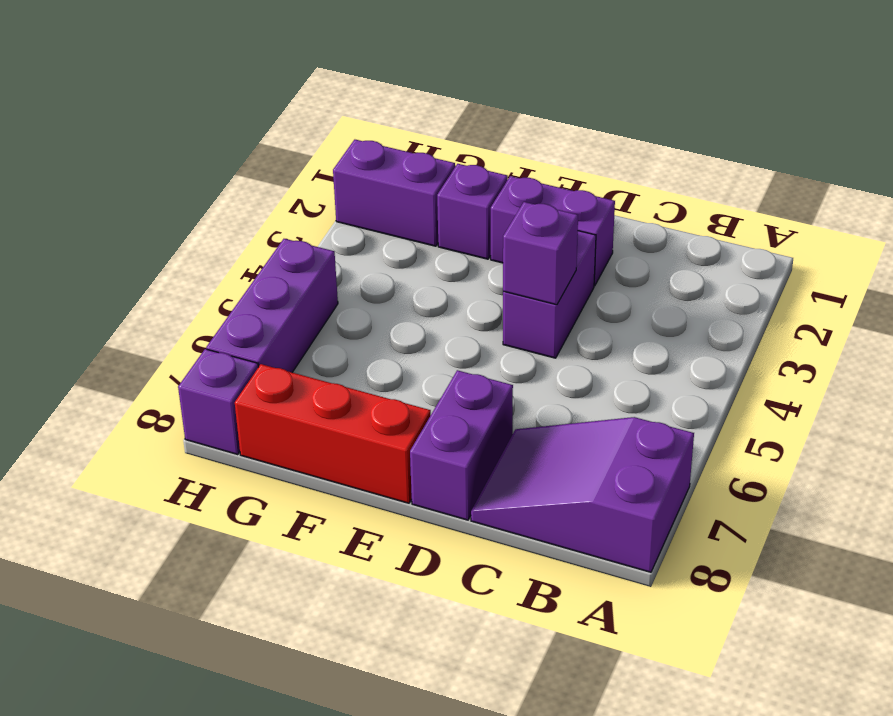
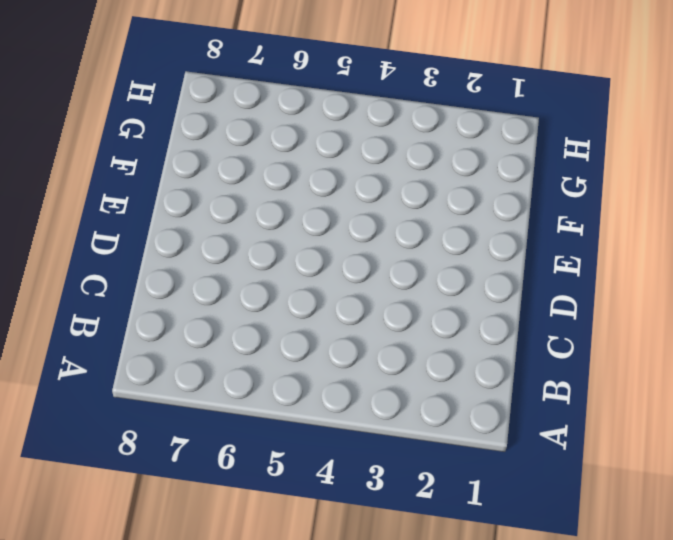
none -> purple slope A7:C8 level 1 top A
none -> purple brick D2:E2 level 1

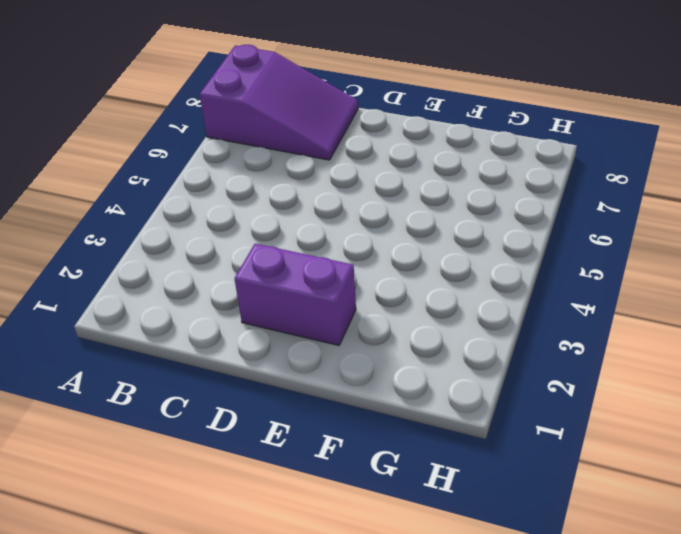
none -> purple brick D3:D4 level 1
none -> purple brick D7:D8 level 1

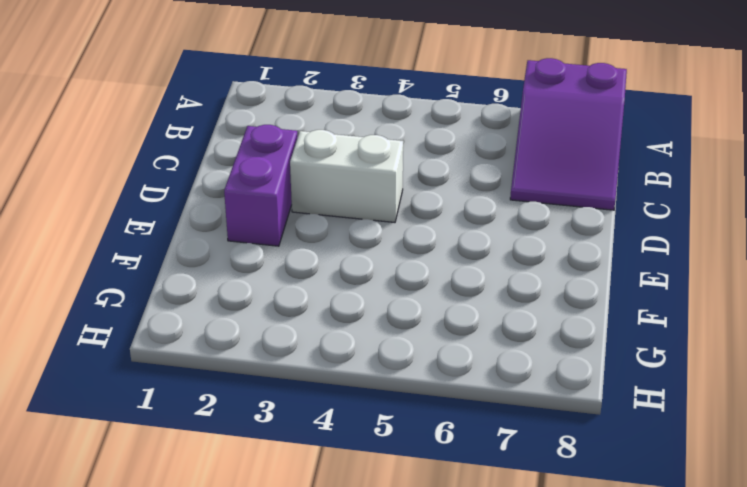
white brick D3:D4 level 1 -> purple brick D3:D4 level 1
none -> purple brick D7:D8 level 1
none -> red brick E8:G8 level 1

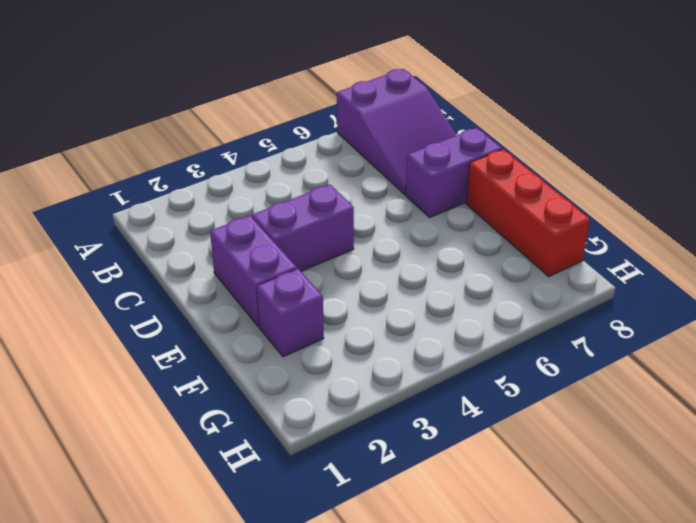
none -> purple brick G2:H2 level 1
none -> purple brick H5:H7 level 1

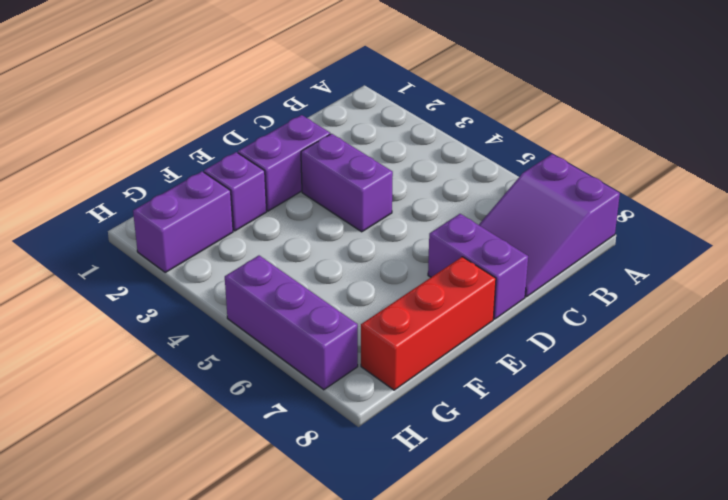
none -> purple brick H8 level 1
none -> purple brick D4 level 2

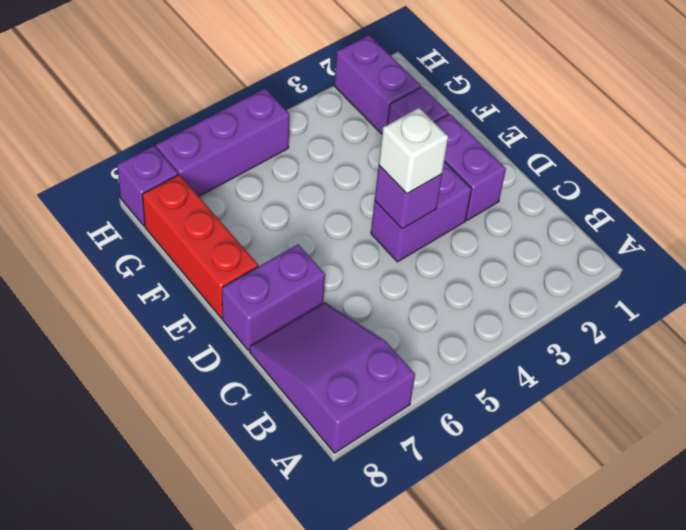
white brick D4 level 3 -> none

